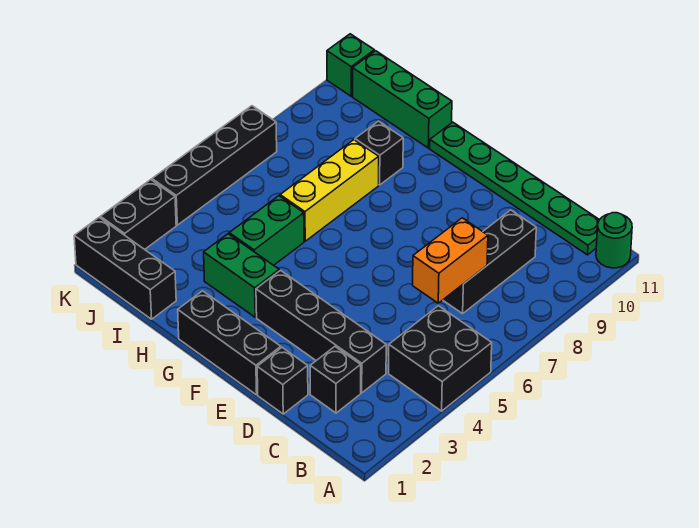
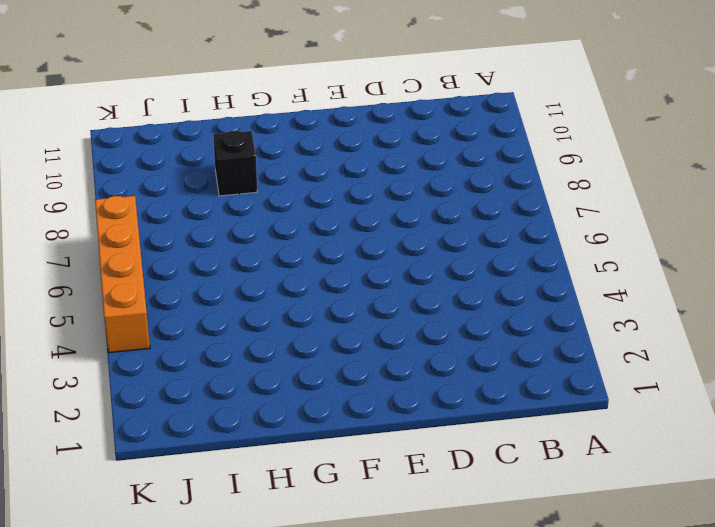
orange brick K4:K7 level 1 -> black brick K4:K7 level 1
none -> black brick A4:B5 level 1
none -> green round brick A11 level 1
none -> green plate B11:G11 level 1

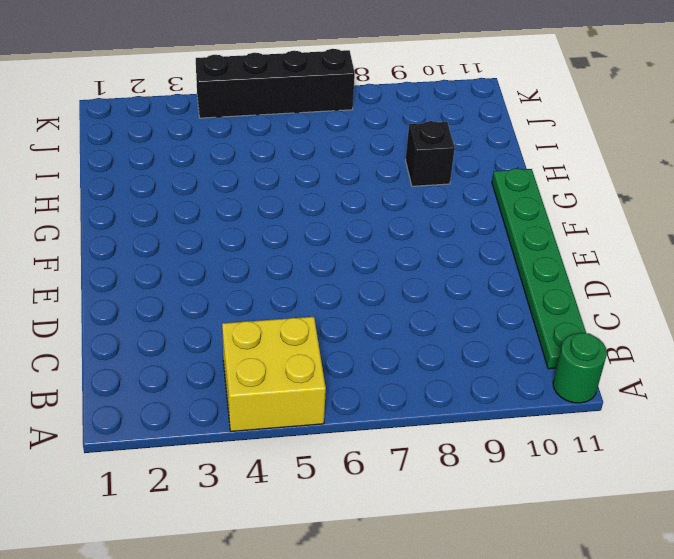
yellow brick A4:B5 level 1 -> black brick A4:B5 level 1
none -> black brick C2 level 1
none -> black brick C3:F3 level 1
none -> black brick C7:C9 level 1

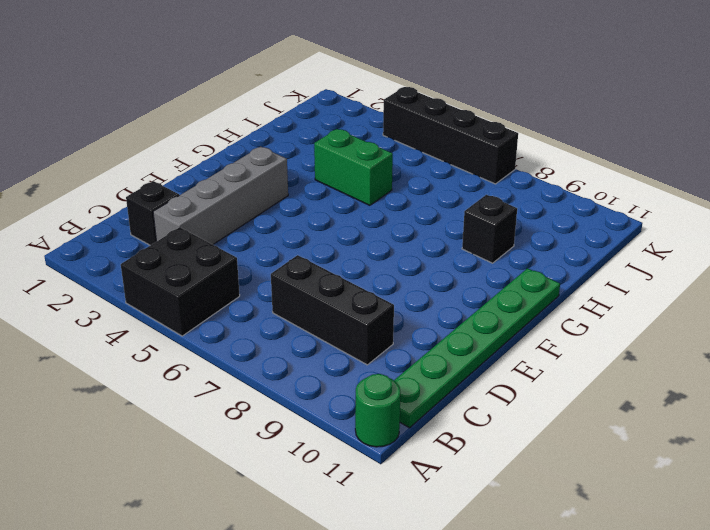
grey brick C3:F3 level 1 -> black brick C3:F3 level 1
none -> black brick D1 level 1
none -> black brick E1:G1 level 1
none -> green brick G3:H3 level 1

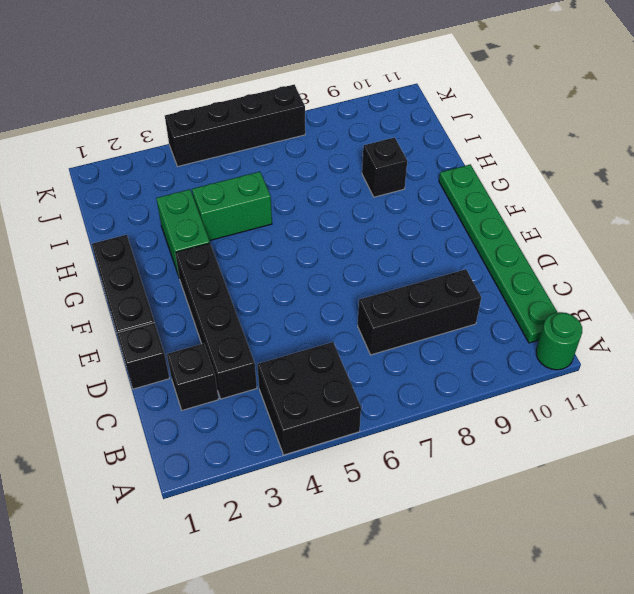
none -> yellow brick H6:H8 level 1
none -> green brick H11:J11 level 1
none -> black brick I1:K1 level 1

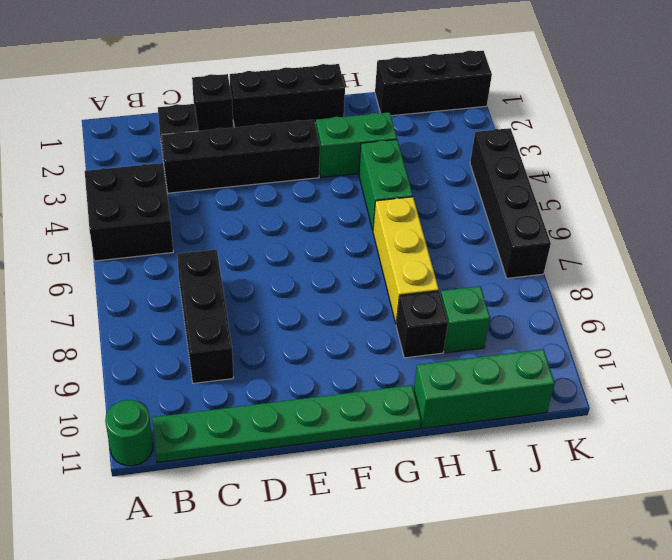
green brick I9 level 1 -> green brick K11 level 1
none -> black brick K2:K3 level 1
none -> orange brick C6:C7 level 2

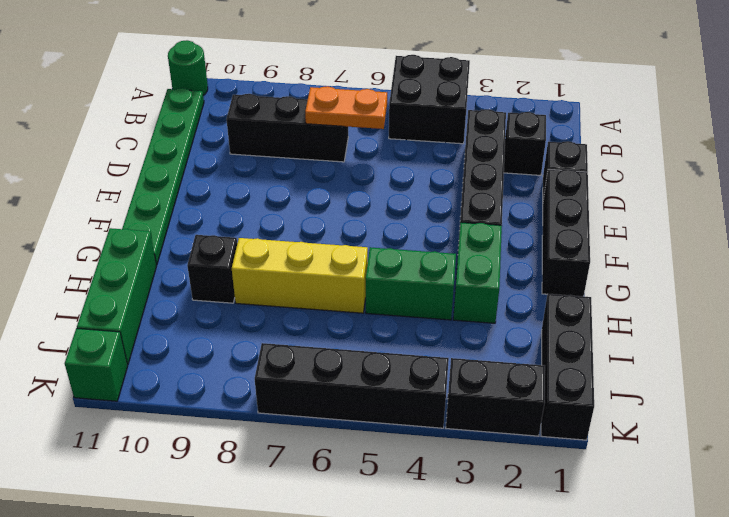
orange plate C6:C7 level 2 -> orange brick C6:C7 level 2

